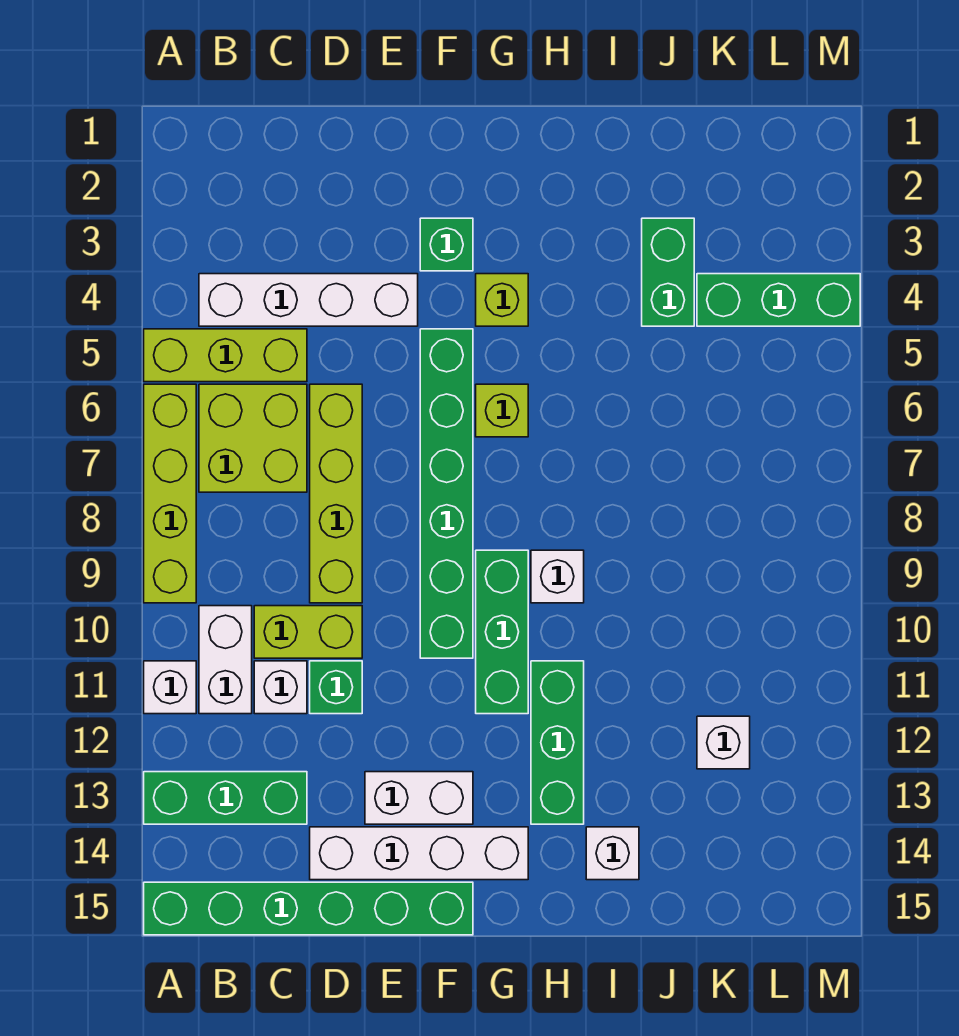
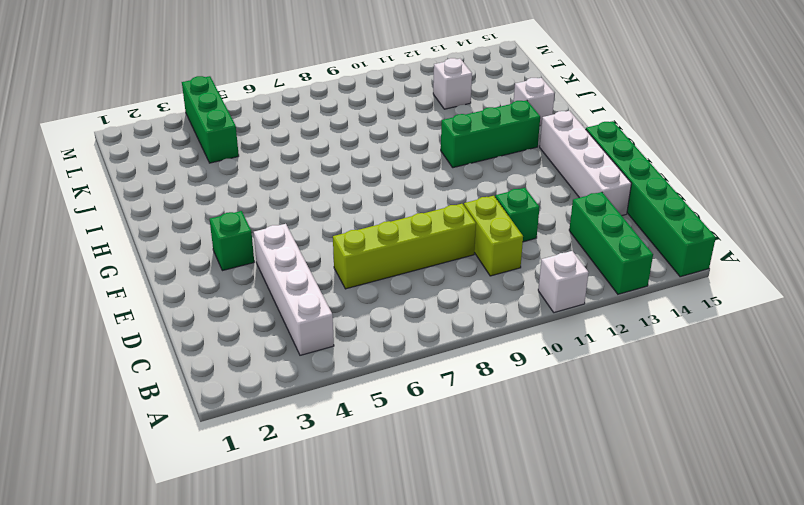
none -> lime brick A5:C5 level 1
none -> lime brick A6:A9 level 1
none -> lime brick B6:C7 level 1

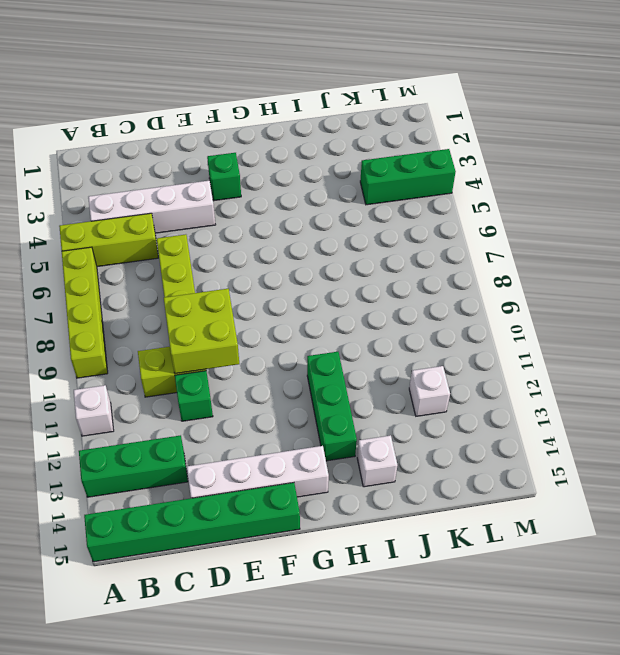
lime brick D9:E10 level 2 -> lime brick B6:C7 level 1
none -> white brick B10:B11 level 1
none -> white brick C11 level 1
none -> white brick E13:F13 level 1

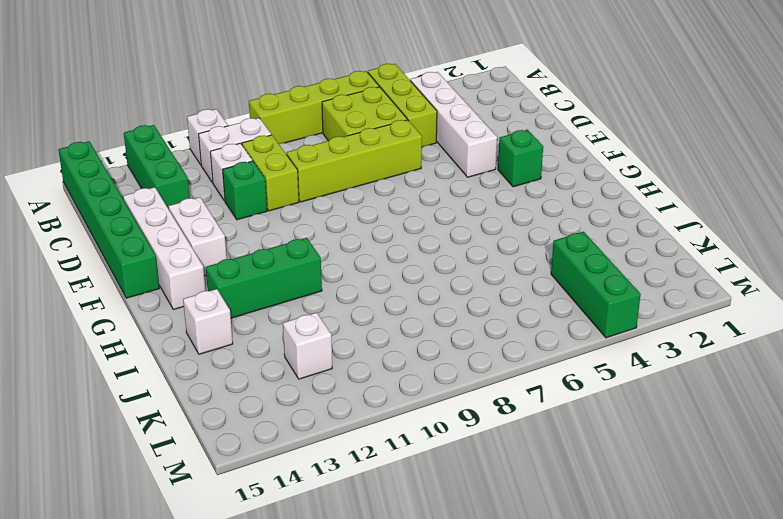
none -> green brick F5:F10 level 1
none -> lime brick G4 level 1
none -> lime brick G6 level 1

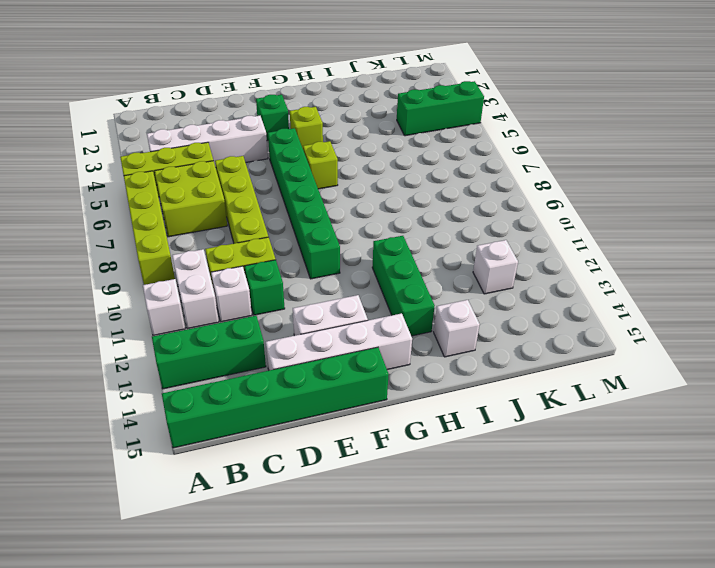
none -> green brick G9:G11 level 1
none -> white brick H9 level 1
none -> green brick J3:J4 level 1

